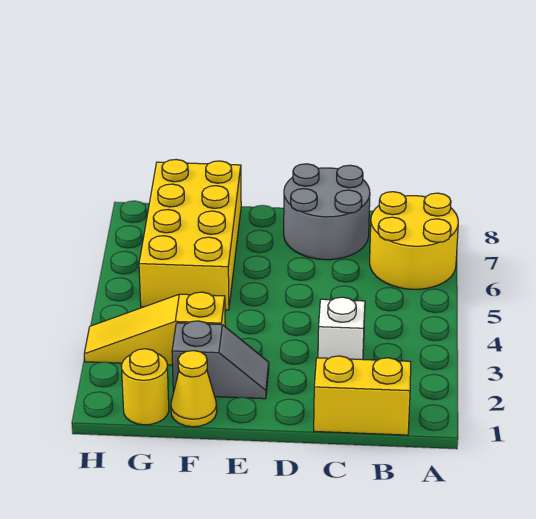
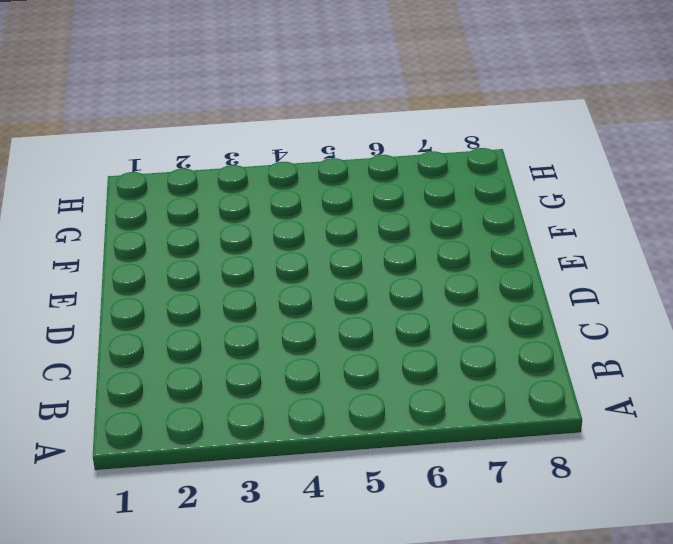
none -> yellow round brick A6:B7 level 1
none -> yellow brick B1:C1 level 1

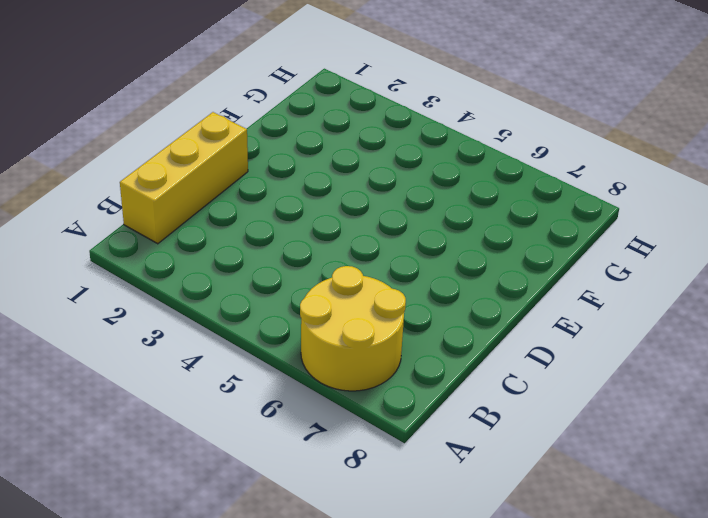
yellow brick B1:D1 level 1 -> yellow brick B1:C1 level 1
none -> white brick C3 level 1
none -> grey round brick C7:D8 level 1

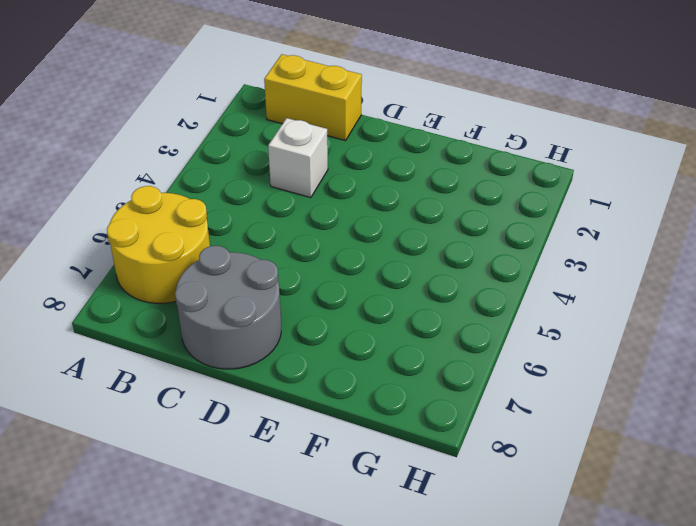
none -> grey slope E2:F2 level 1 top F
none -> yellow cone F1 level 1

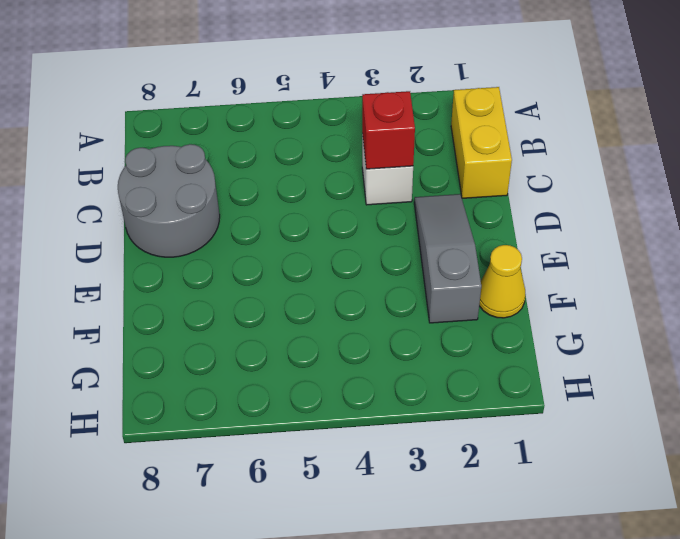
red brick C3 level 2 -> none
grey slope D2:F2 level 1 top F -> grey slope E2:F2 level 1 top F
none -> yellow round brick A6:B7 level 1
none -> yellow slope F3:H3 level 1 top F

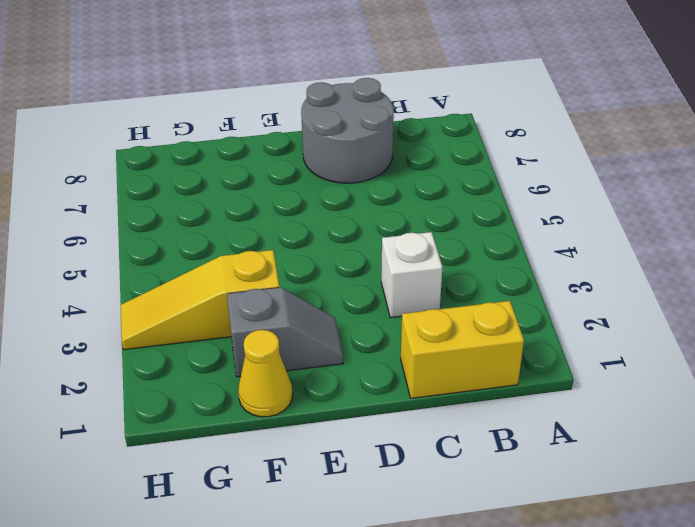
none -> yellow round brick A6:B7 level 1
none -> yellow brick F5:G8 level 1

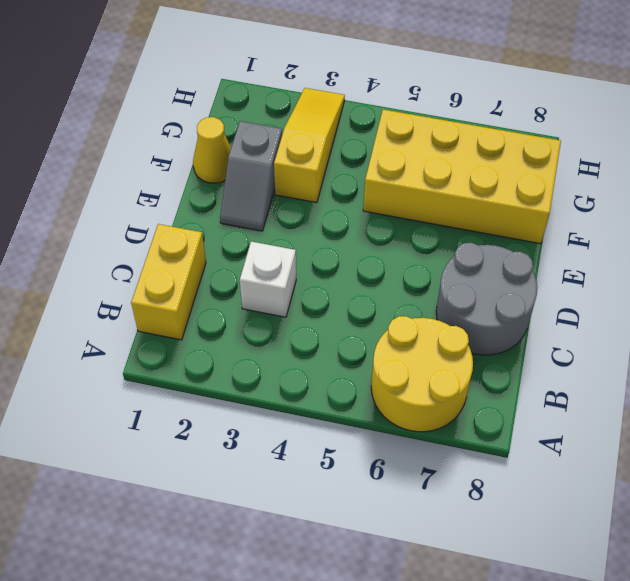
none -> yellow round brick G1 level 1

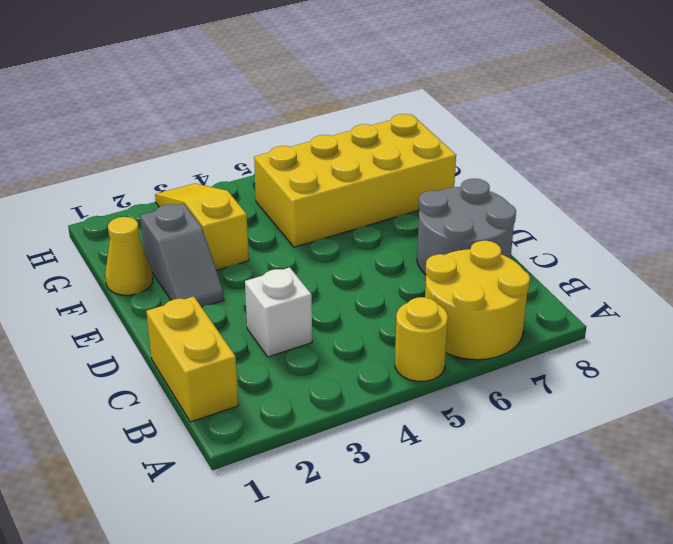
yellow round brick A5 level 1 -> yellow round brick G1 level 1

